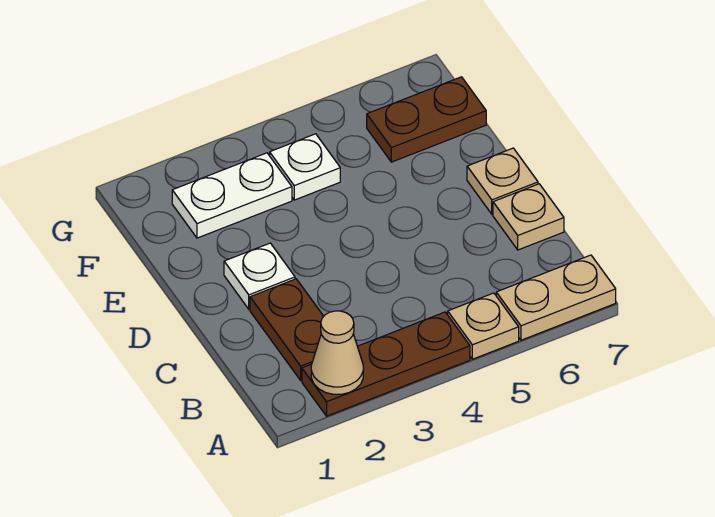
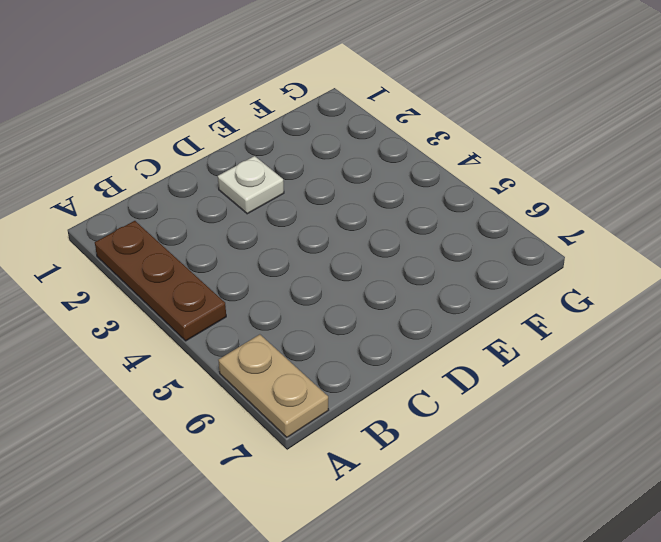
none -> tan plate A5 level 1
none -> brown plate B2:C2 level 1

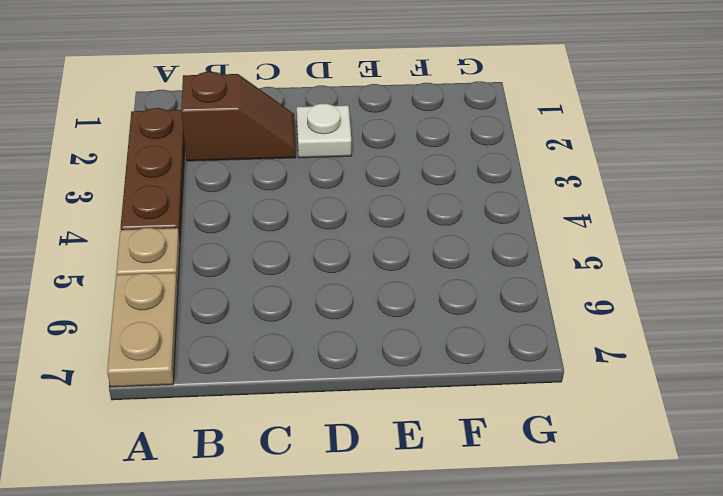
brown slope B2:C2 level 1 top B -> brown plate B2:C2 level 1
none -> tan plate C7 level 1
none -> tan plate D7 level 1

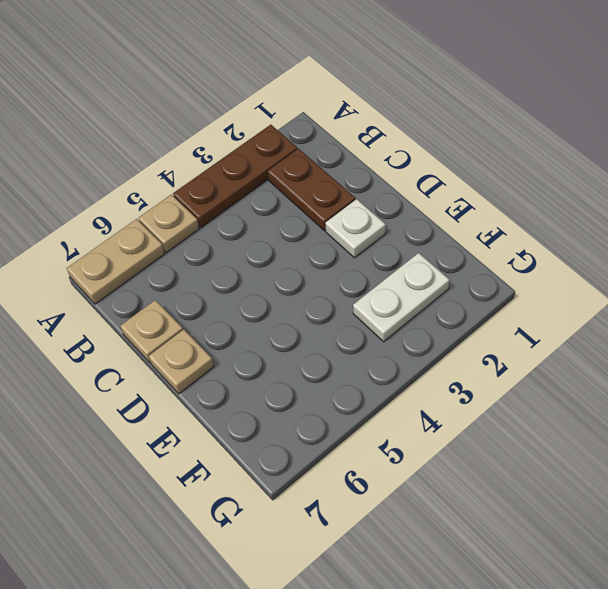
none -> white plate F4 level 1
none -> brown plate F6:F7 level 1

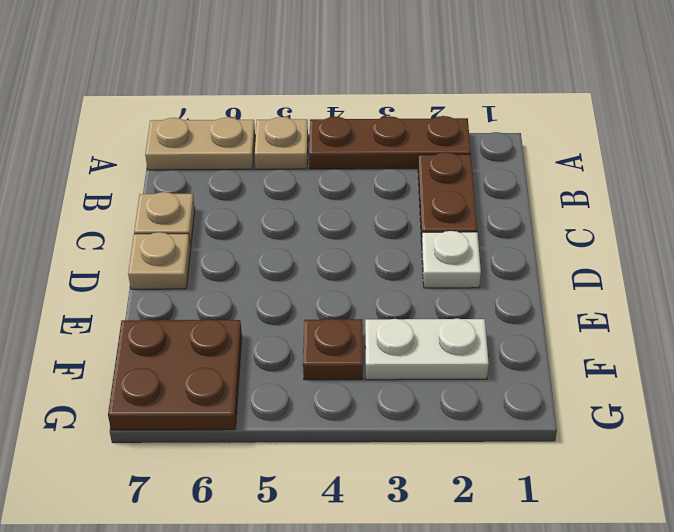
brown plate F4 level 1 -> white plate F4 level 1
brown plate F6:G7 level 1 -> brown plate F6:F7 level 1
none -> tan cone A2 level 2

